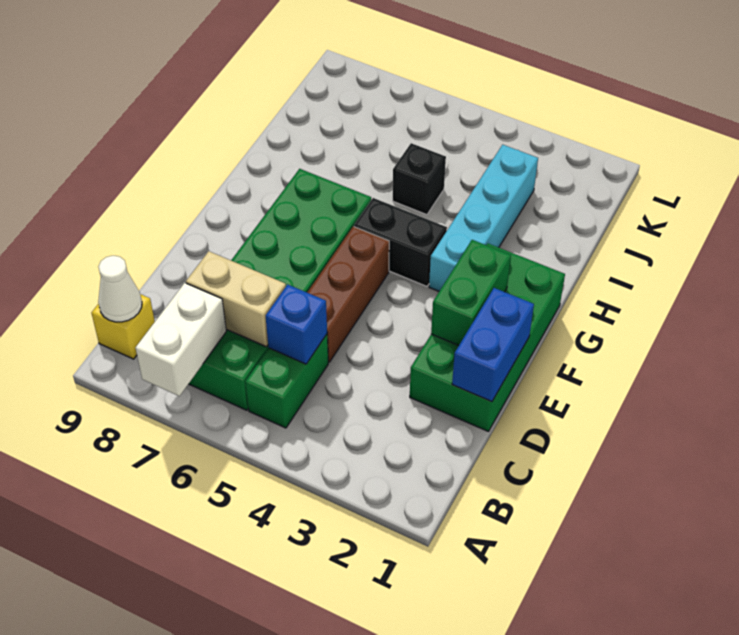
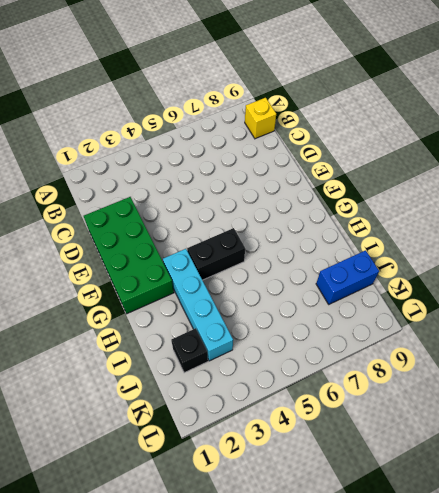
black brick J2 level 1 -> black brick I5 level 1
blue brick J8:J9 level 1 -> blue brick D1:E1 level 2
none -> green brick B5:C5 level 1
none -> green brick B6:G7 level 1
none -> brown brick D5:F5 level 1

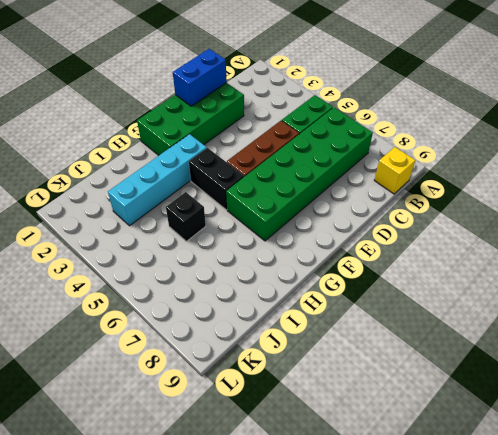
none -> white brick A7:B7 level 2
none -> white cone B9 level 2
none -> blue brick C5 level 2

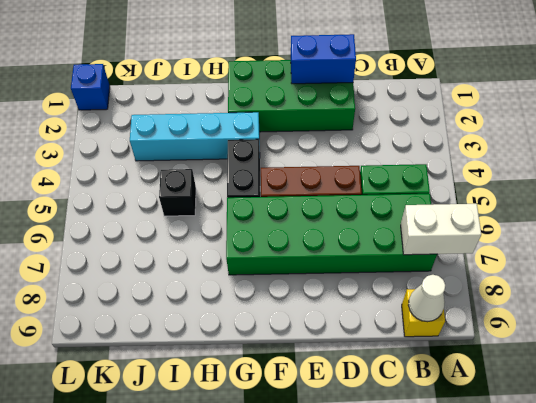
blue brick L1 level 1 -> blue brick C5 level 2
none -> tan brick C6:C7 level 2
none -> green brick E2:F2 level 2

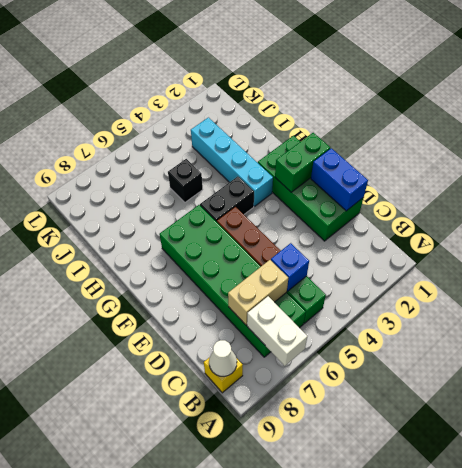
green brick F1:F2 level 2 -> green brick E2:F2 level 2

